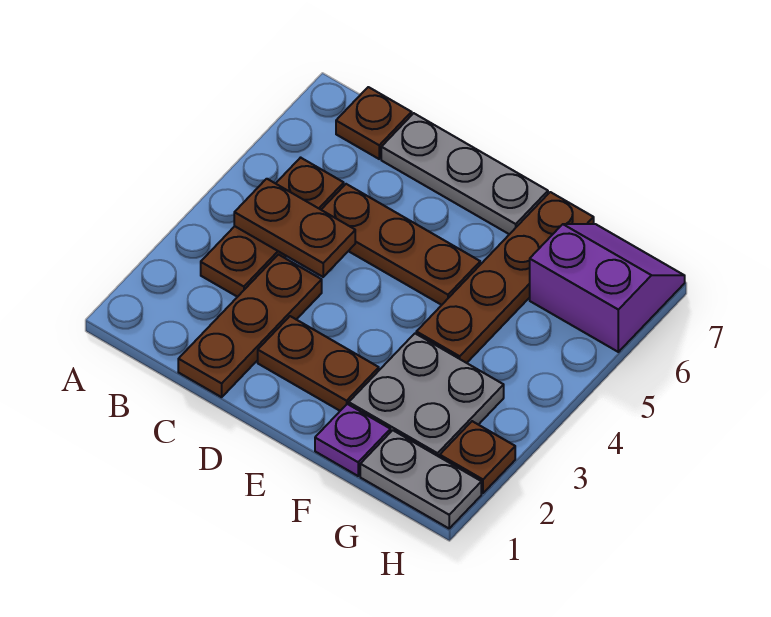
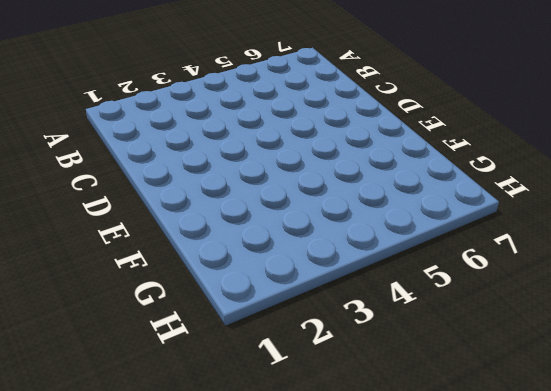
none -> brown plate B3:B5 level 1
none -> brown plate B7 level 1
none -> brown plate C1:C3 level 1

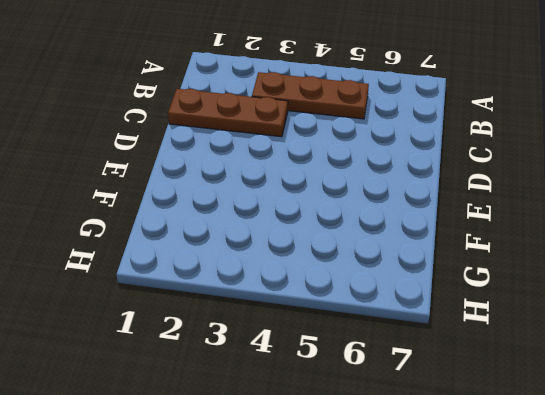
none -> brown plate B7 level 1
none -> brown plate C5:E5 level 1
none -> grey plate C7:E7 level 1

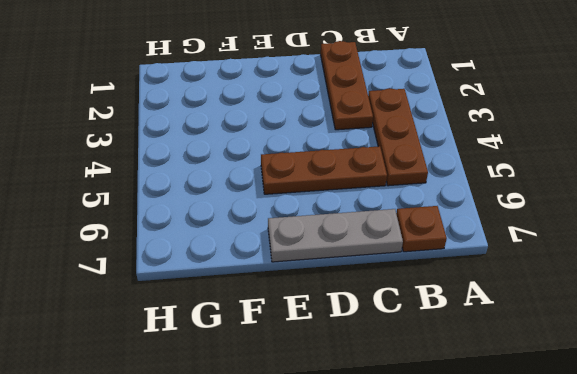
none -> brown plate D2:E2 level 1
none -> purple plate F1 level 1
none -> grey plate F2:G3 level 1

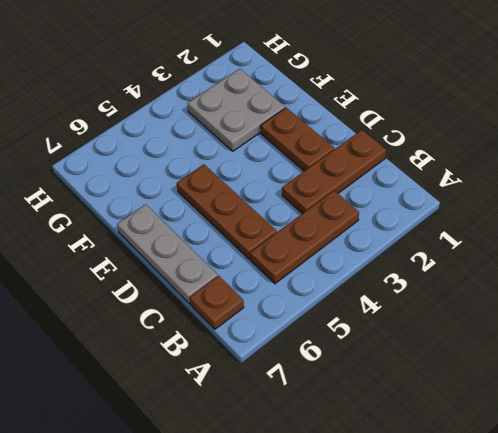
none -> purple plate F1 level 1
none -> brown plate F4:F7 level 1
none -> grey plate G1:H1 level 1

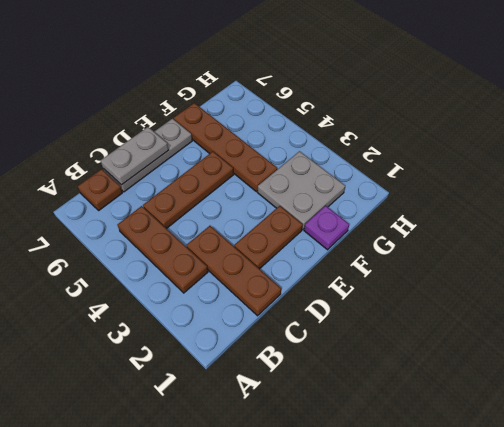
grey plate C7:D7 level 2 -> grey plate G1:H1 level 1
none -> purple slope G6:H7 level 1 top 6
none -> brown plate H2 level 1
none -> brown plate B4:C4 level 2

